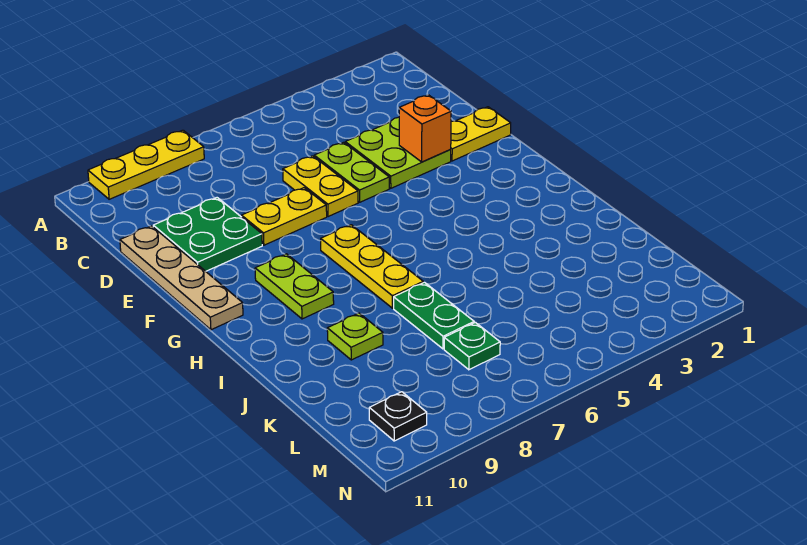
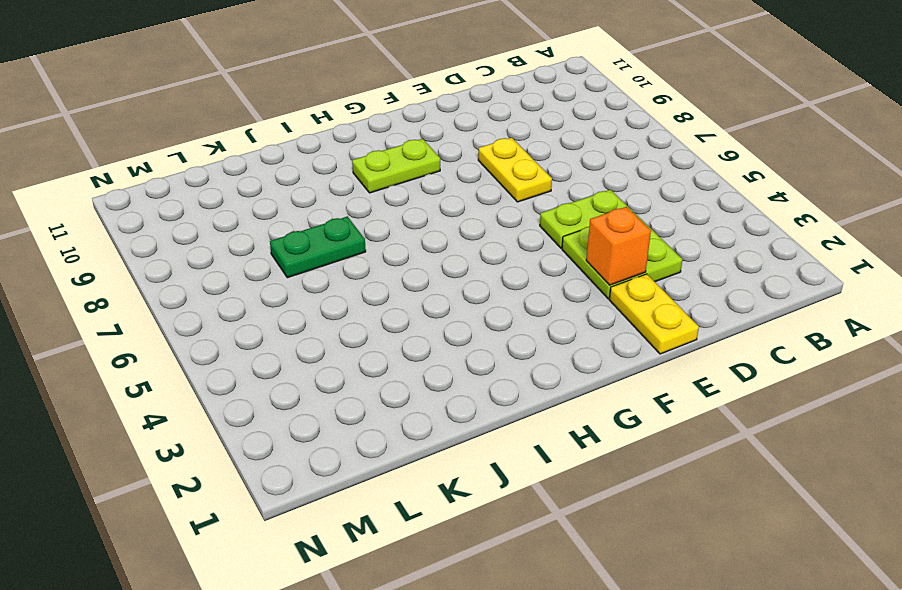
none -> yellow plate A8:A10 level 1
none -> yellow plate D6:E6 level 1
none -> green plate D9:E10 level 1

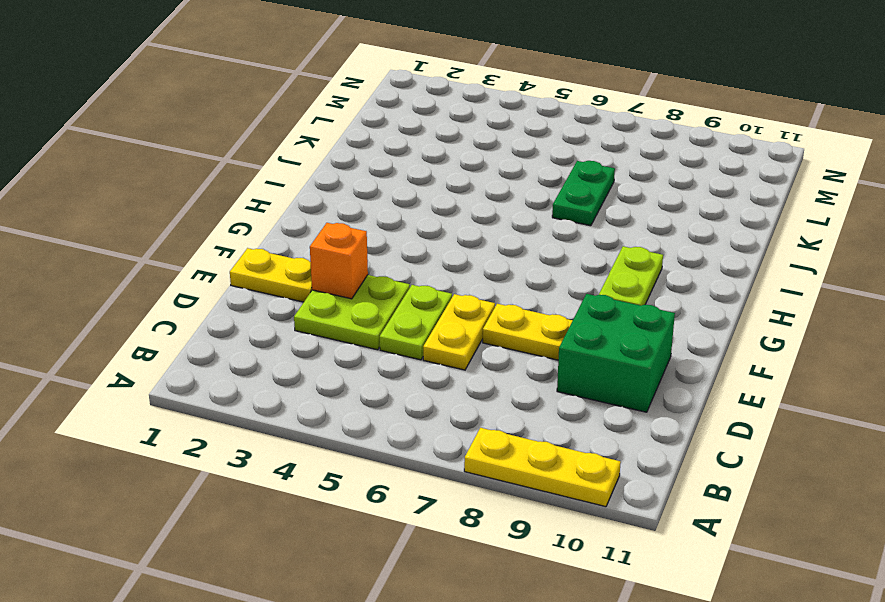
green brick D9:E10 level 1 -> green plate D9:E10 level 1
none -> tan plate D11:G11 level 1
none -> yellow plate G7:I7 level 1
none -> lime plate J9 level 1

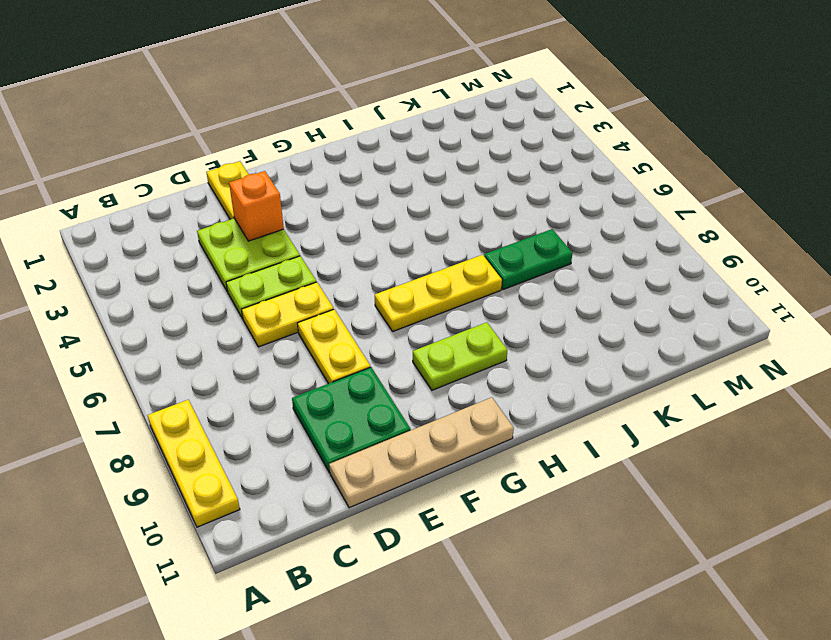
none -> lime plate J9 level 1
none -> green plate L7 level 1
none -> black plate M10 level 1

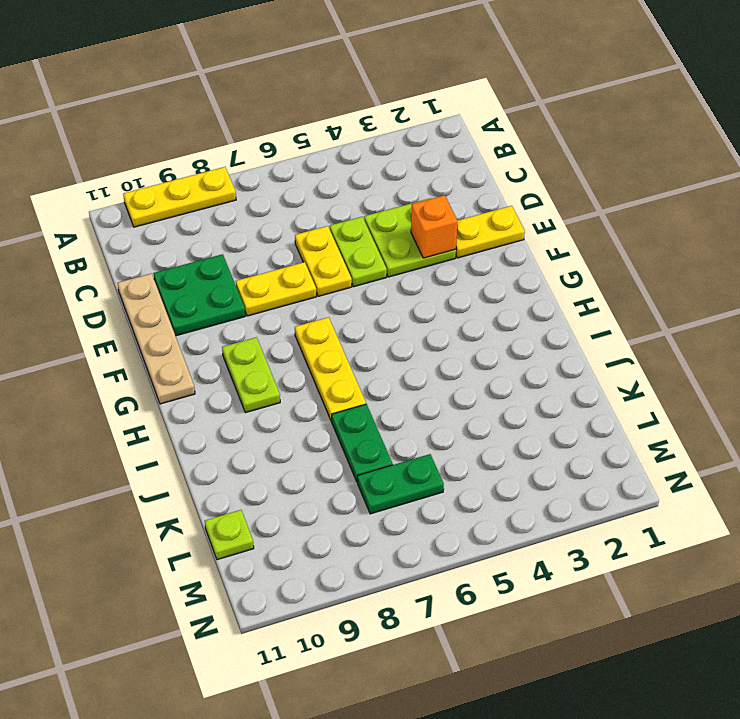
green plate L6:L7 level 1 -> green plate L7 level 1
lime plate L11 level 1 -> lime plate J9 level 1
none -> black plate M10 level 1

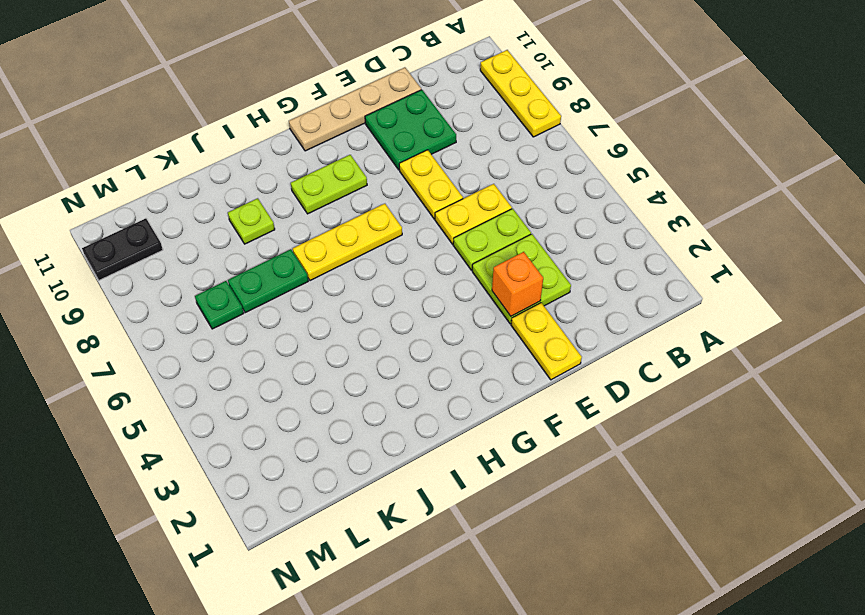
black plate M10:N10 level 1 -> black plate M10 level 1

